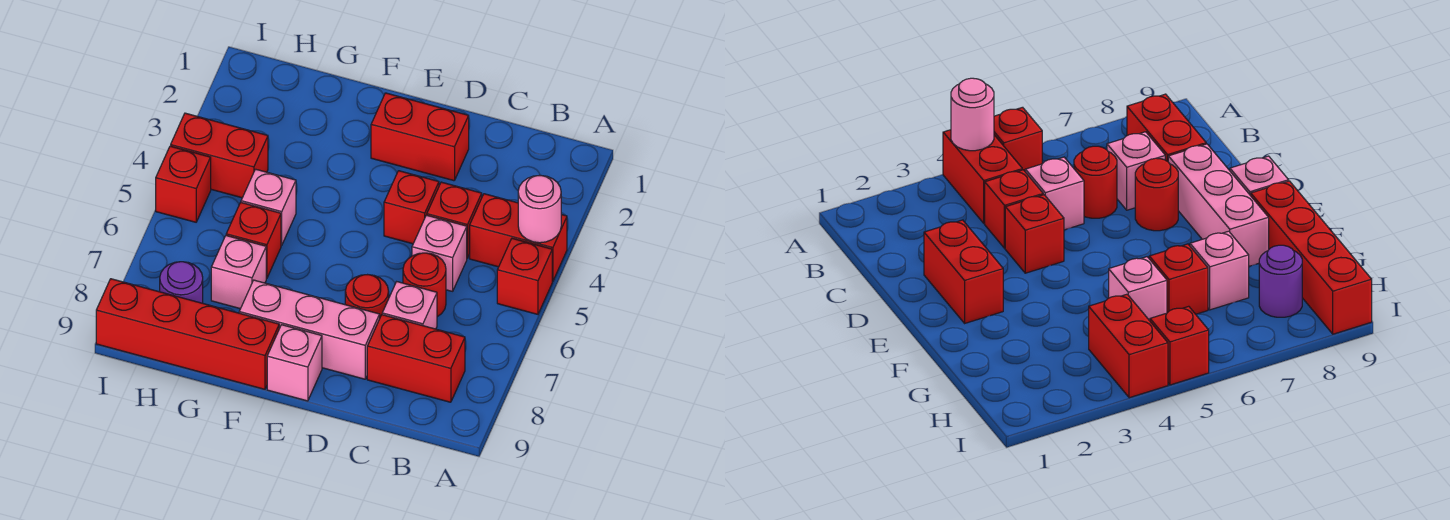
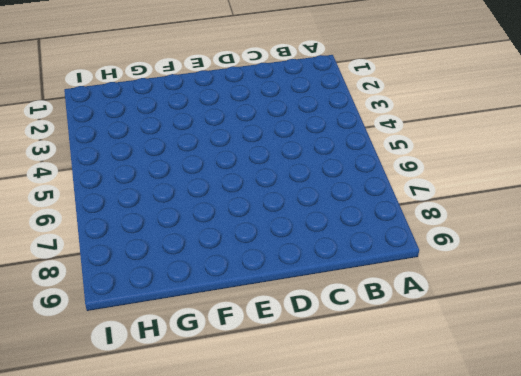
none -> red brick A4:B4 level 1
none -> red brick A5 level 1
none -> red brick B8:C8 level 1

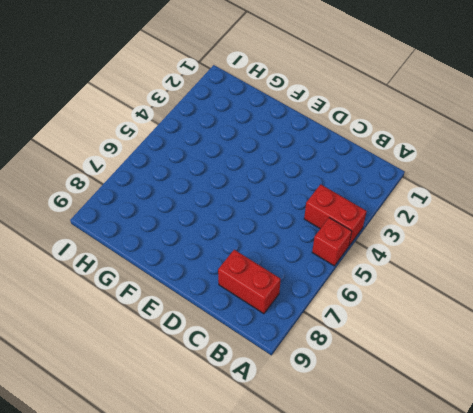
none -> red brick C4 level 1
none -> pink brick C5 level 1
none -> red round brick C6 level 1

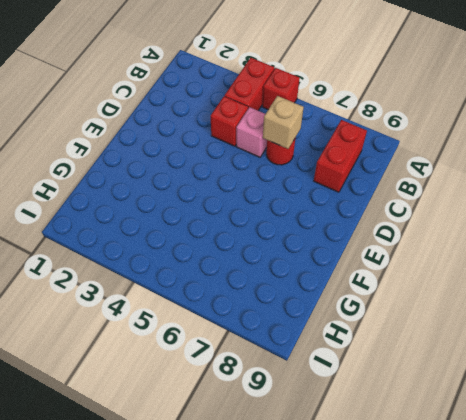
tan brick C6 level 2 -> none
none -> pink brick C7 level 1
none -> red brick D2:E2 level 1
none -> red brick D4 level 1

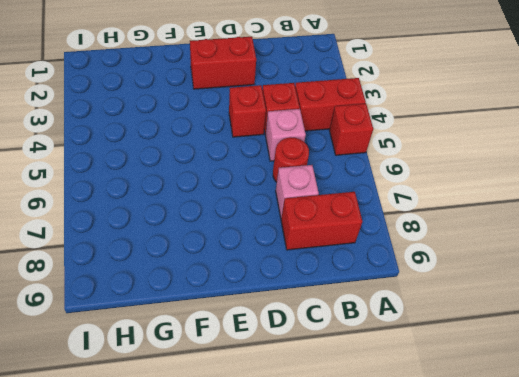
none -> red round brick D7 level 1
none -> pink brick D8:F8 level 1
none -> pink brick E9 level 1

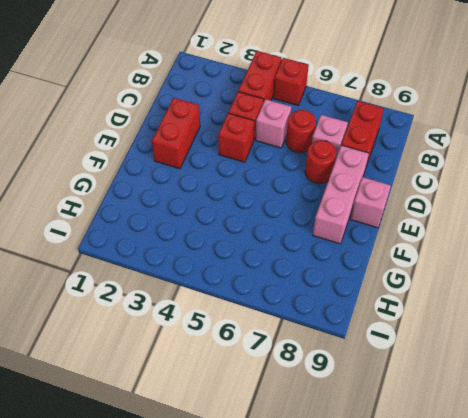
none -> red brick F9:I9 level 1
none -> pink brick G5 level 1
none -> red brick G6 level 1

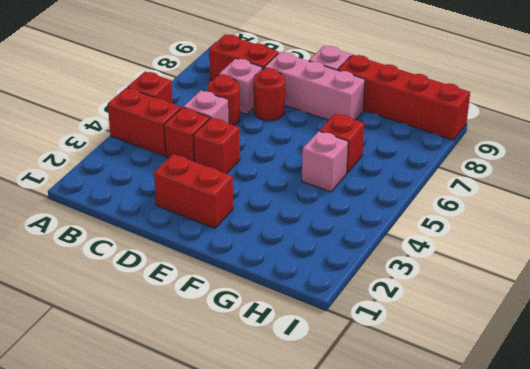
none -> pink brick G7 level 1
none -> red brick H4:I4 level 1
none -> purple round brick H8 level 1

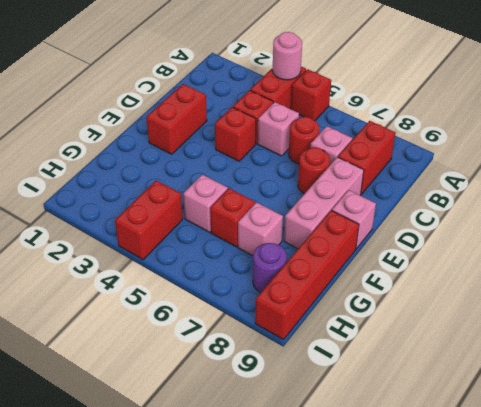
none -> red brick I5 level 1

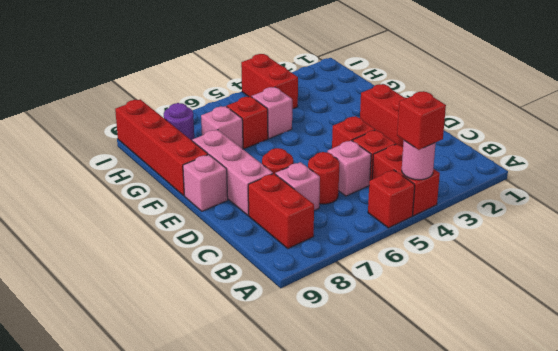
red brick A4 level 3 -> red brick I5 level 1

